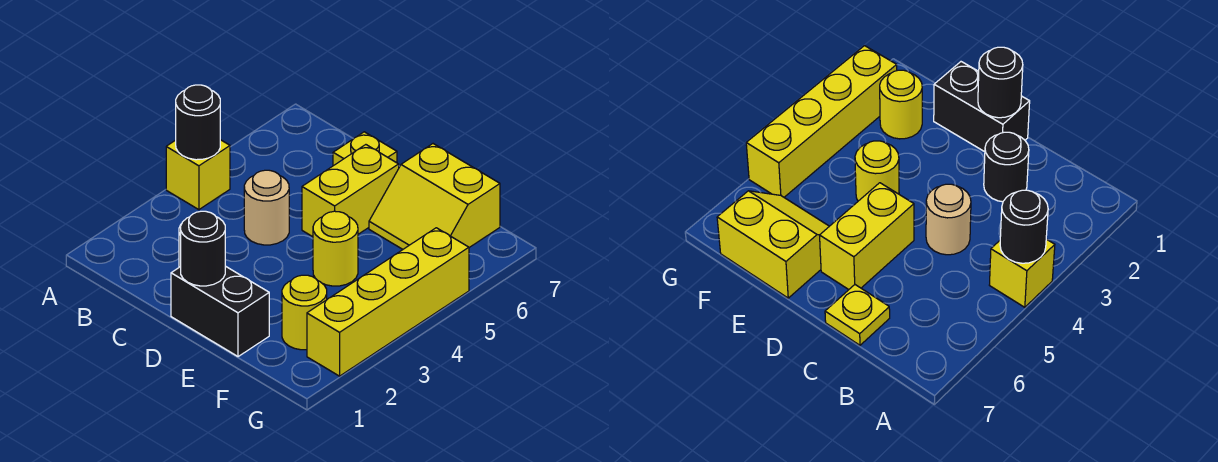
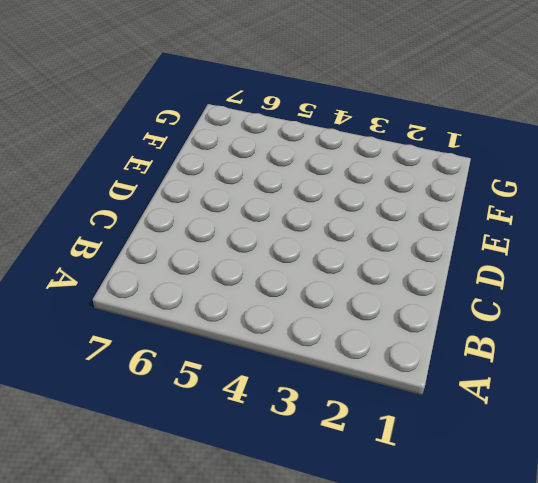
none -> yellow brick A4 level 1
none -> black round brick C2 level 1
none -> tan round brick C4 level 1

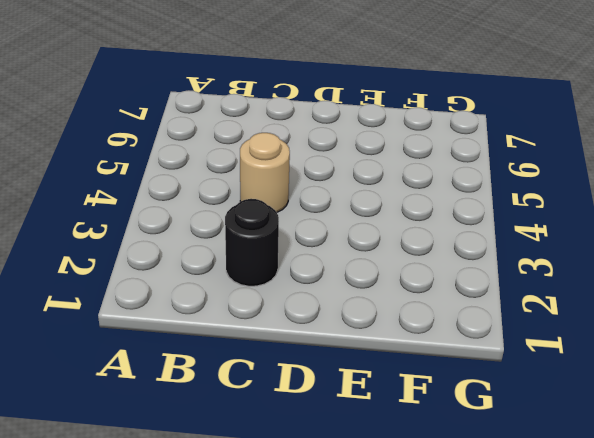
none -> yellow brick A4 level 1
none -> yellow plate C7 level 1
none -> black brick D1:E1 level 1

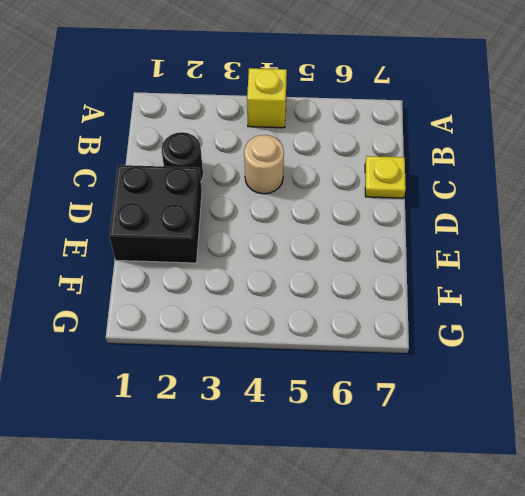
black brick D1:E2 level 1 -> black brick D1:E1 level 1
none -> yellow brick D5:D6 level 1
none -> yellow round brick E4 level 1
none -> yellow slope E6:F7 level 1 top 7

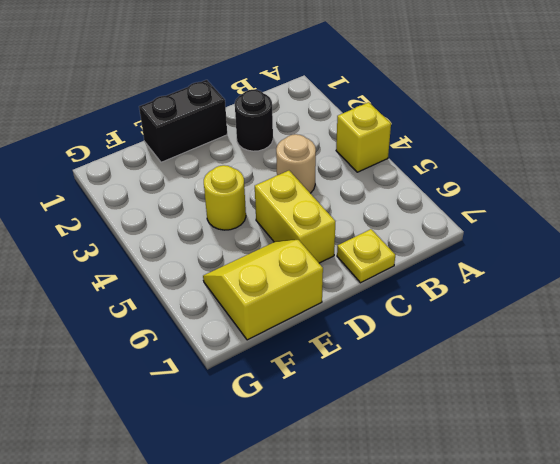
none -> yellow round brick F2 level 1
none -> yellow brick G2:G5 level 1
none -> black round brick A4 level 2

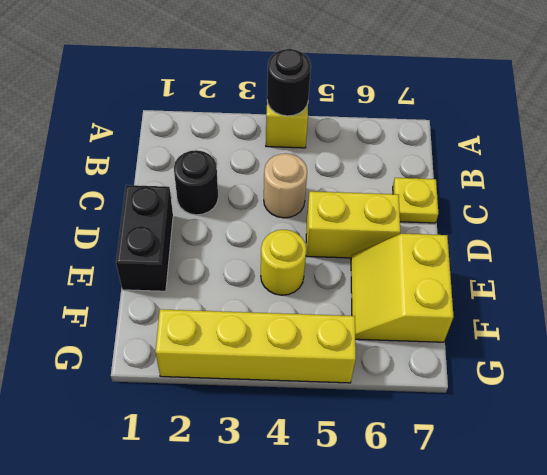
none -> yellow round brick F2 level 1
none -> black round brick D1 level 2

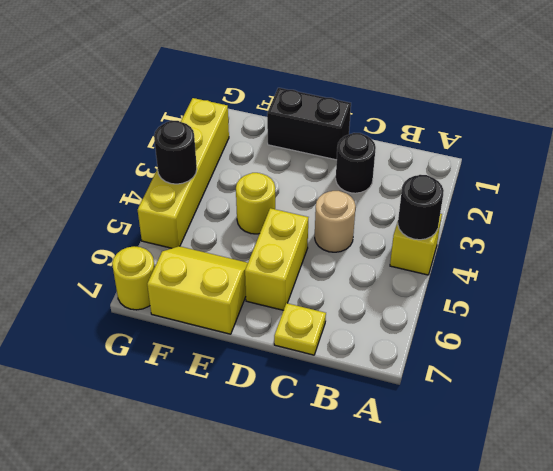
black round brick G4 level 2 -> black round brick D1 level 2
yellow round brick G7 level 1 -> yellow round brick F2 level 1

